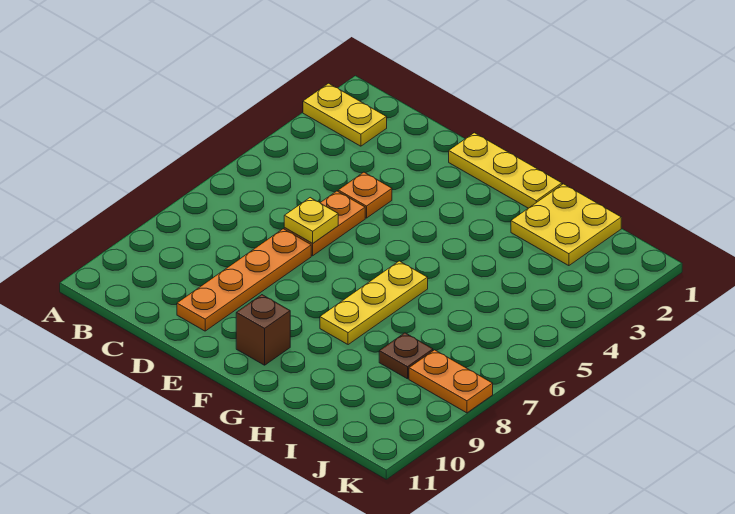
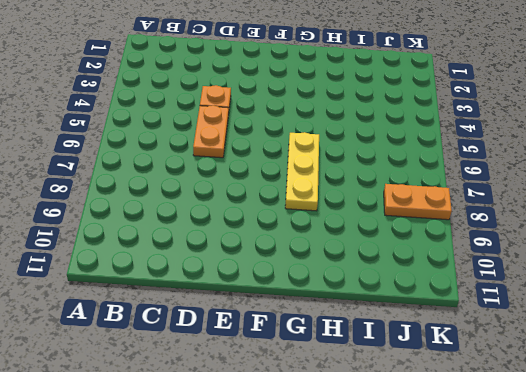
none -> yellow plate A2:B2 level 1
none -> orange plate D7:D10 level 1

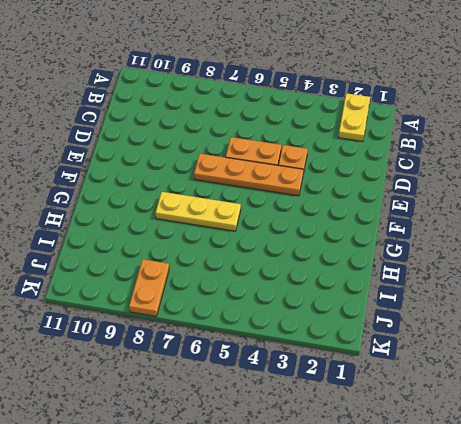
orange plate E4:E7 level 1 -> orange plate D7:D10 level 1
none -> yellow plate E1:G1 level 1
none -> brown brick F10 level 1

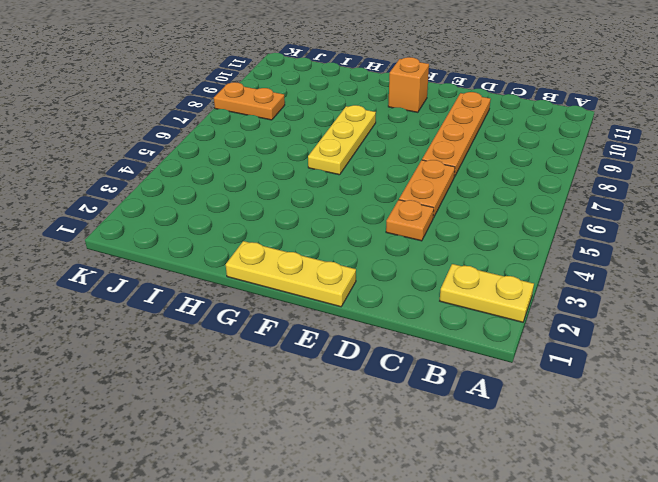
orange brick F10 level 1 -> brown brick F10 level 1
none -> yellow plate H1:I2 level 1
none -> brown plate I8 level 1

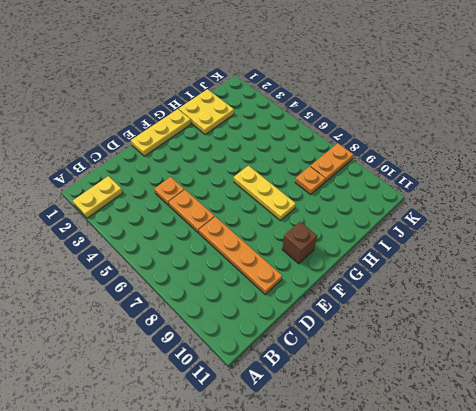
orange plate I8 level 1 -> brown plate I8 level 1
none -> yellow plate D6 level 2

